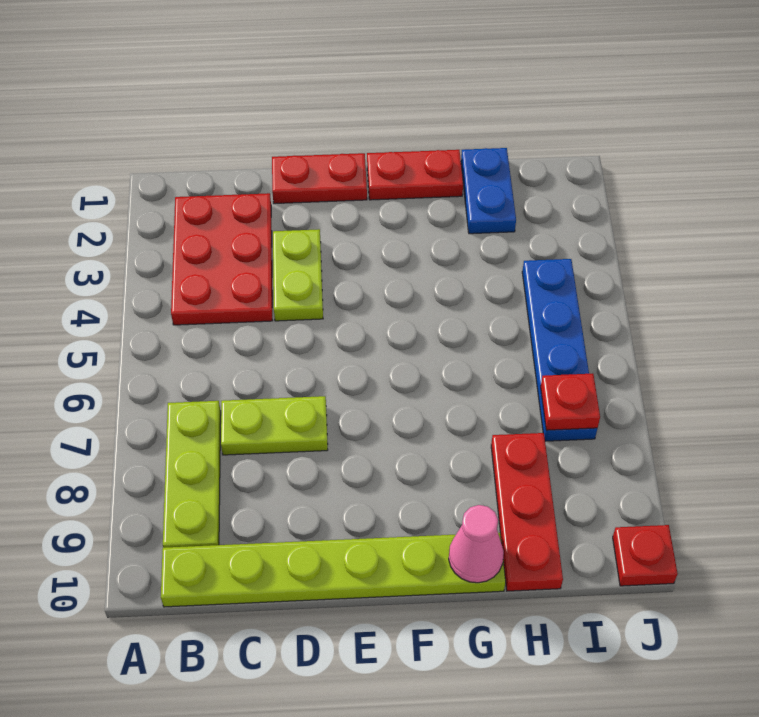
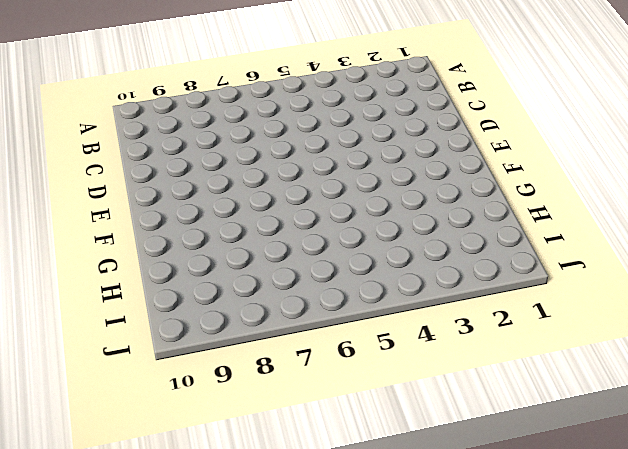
none -> red plate B2:C4 level 1
none -> lime plate B7:B9 level 1
none -> lime plate B10:G10 level 1

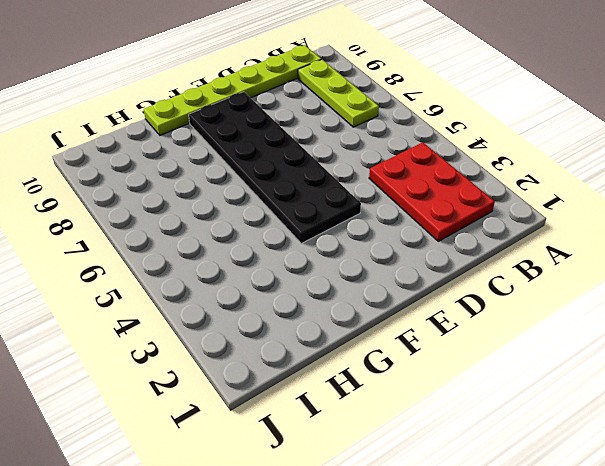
black plate E4:F9 level 1 -> none
none -> lime plate C7:D7 level 1
none -> red plate D1:E1 level 1
none -> lime plate D3:D4 level 1

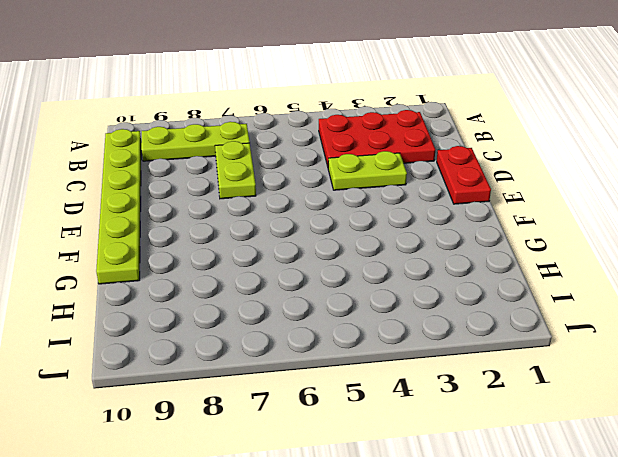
none -> red plate F1:G1 level 1
none -> blue plate H1:H2 level 1
none -> red plate H8:H10 level 1

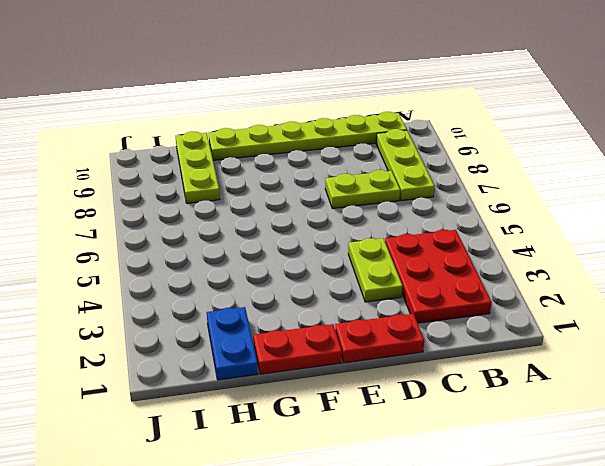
lime plate H8:H10 level 1 -> red plate H8:H10 level 1
none -> blue plate I4:I7 level 1
none -> red plate J10 level 1
none -> pink cone G10 level 2

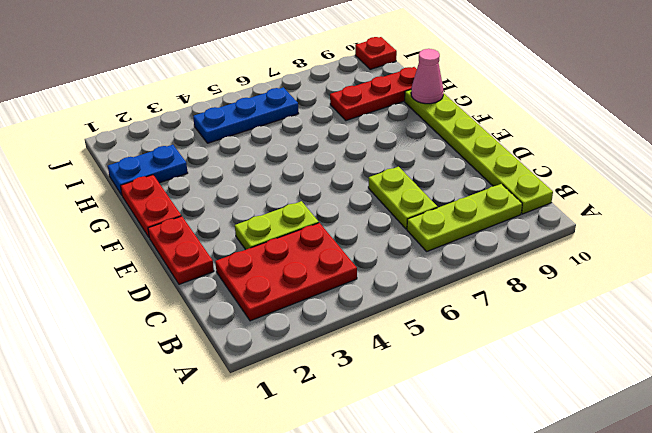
blue plate I4:I6 level 1 -> blue plate I4:I7 level 1
none -> red plate I7 level 2

